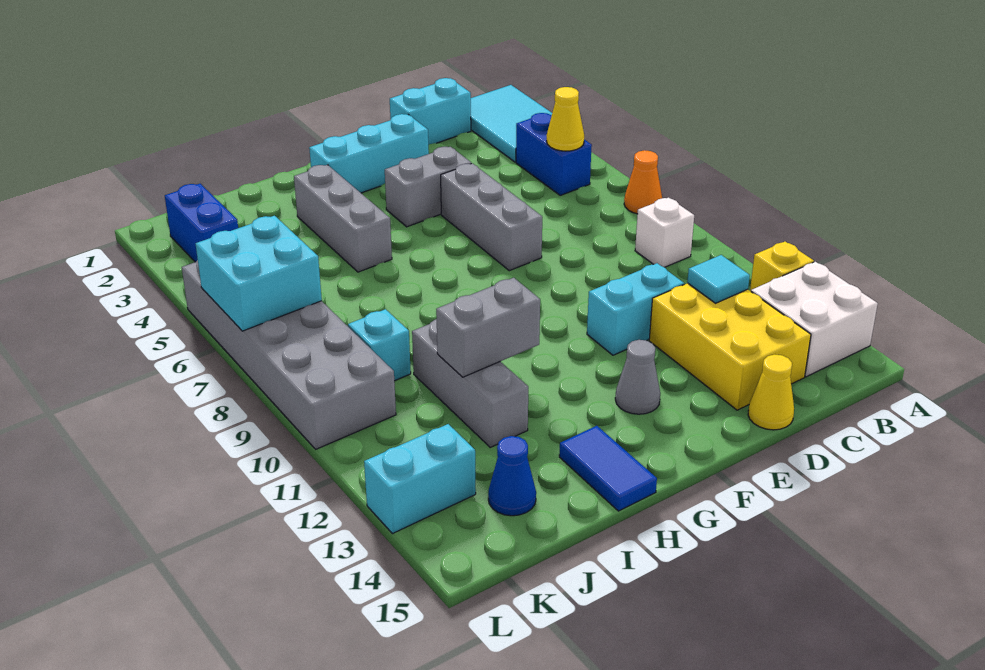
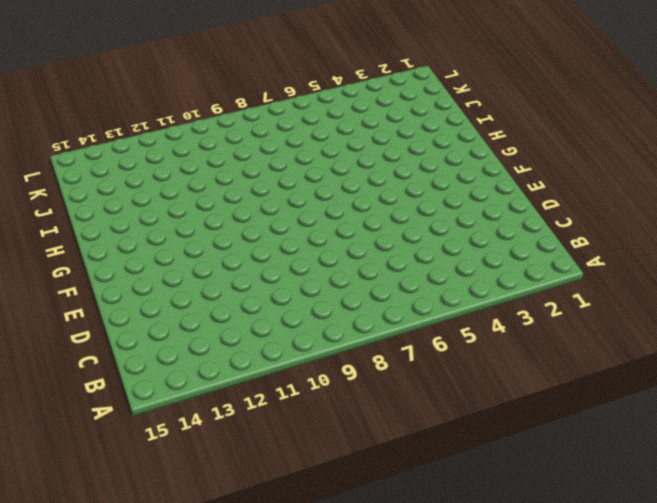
none -> cyan tile A1:B3 level 1
none -> orange cone A7 level 1
none -> yellow brick A12 level 1

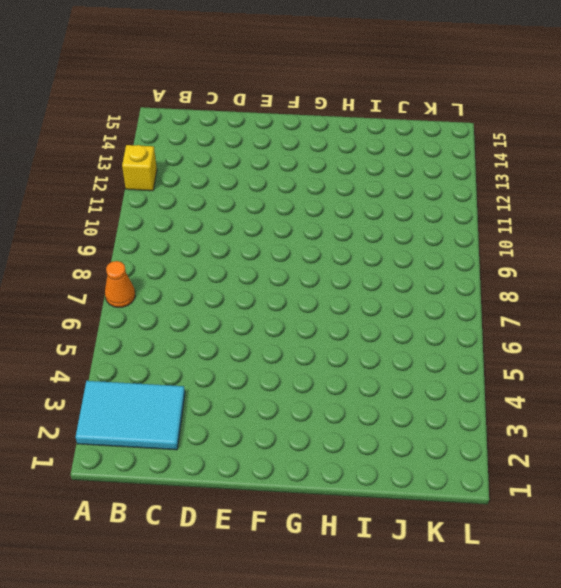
cyan tile A2:C3 level 1 -> cyan tile A1:B3 level 1
none -> white brick A13:B14 level 1
none -> blue brick B4:B5 level 1
none -> white brick B9 level 1

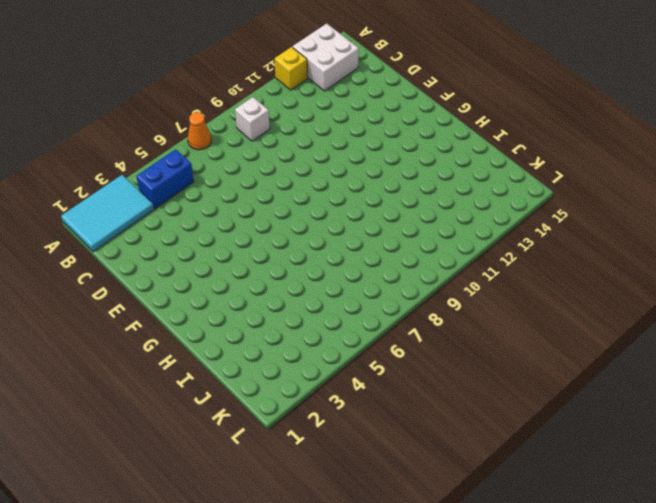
none -> cyan brick C1:D1 level 1
none -> yellow brick C12:D14 level 1
none -> cyan brick D11:E11 level 1

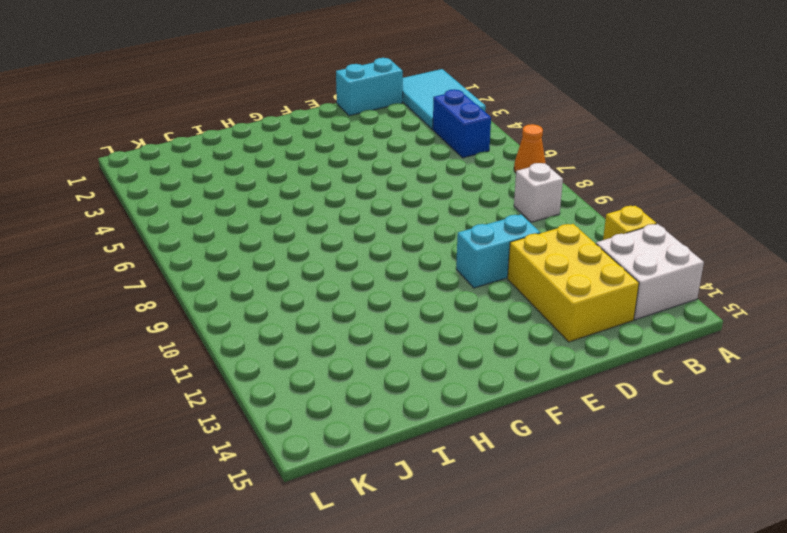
none -> yellow cone D15 level 1
none -> cyan brick E2:G2 level 1
none -> grey brick E4:F4 level 1

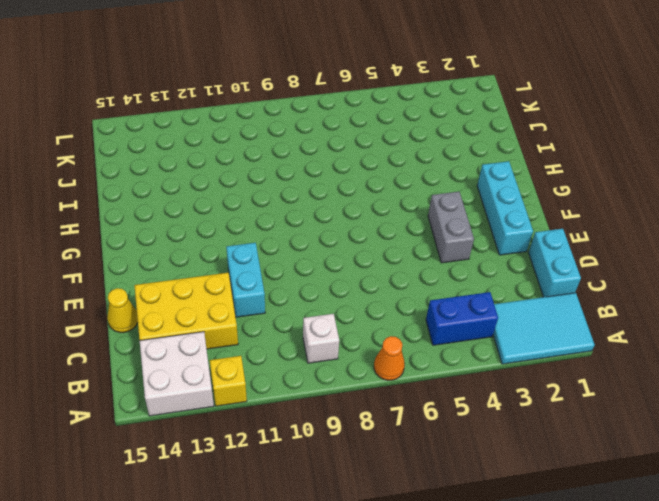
none -> grey brick E5:E7 level 1
none -> grey cone F13 level 1
none -> grey brick H3:H5 level 1

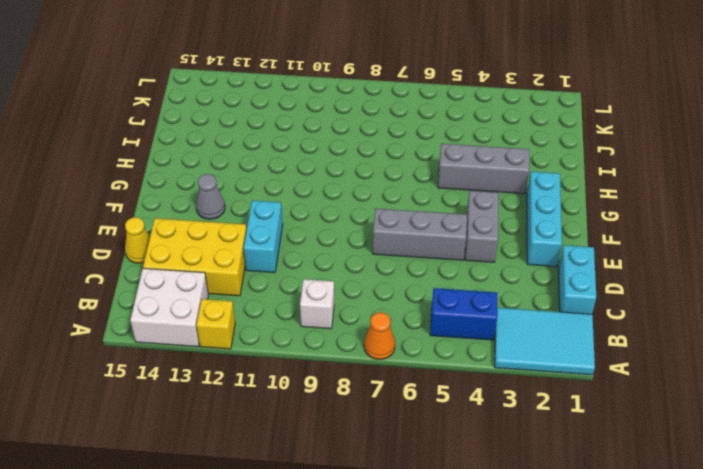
none -> blue tile H14:H15 level 1
none -> grey brick I10:I12 level 1
none -> cyan brick J9 level 1

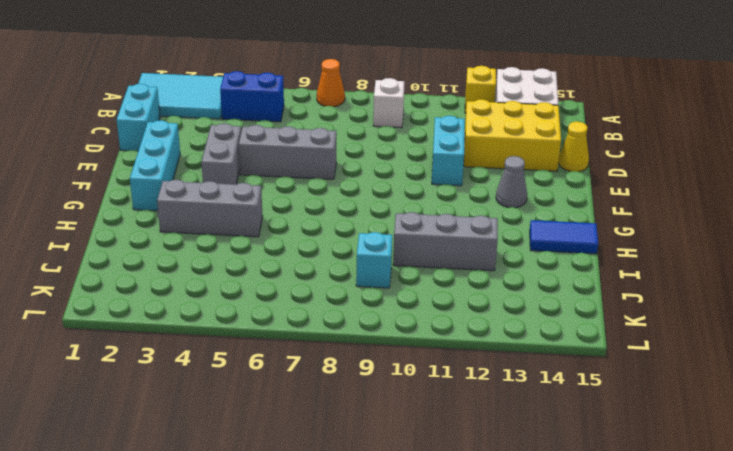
none -> blue cone J14 level 1
none -> blue brick K2:K3 level 1
none -> grey brick K5:L10 level 1

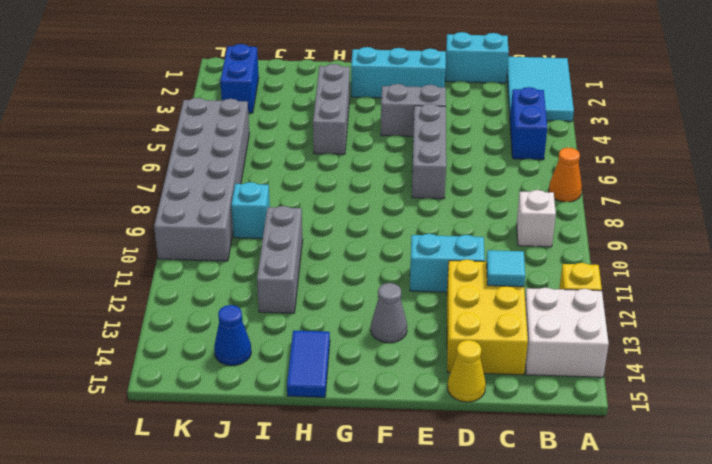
none -> cyan brick K13:L13 level 1
none -> yellow cone B5 level 2
none -> grey brick H11:I11 level 2

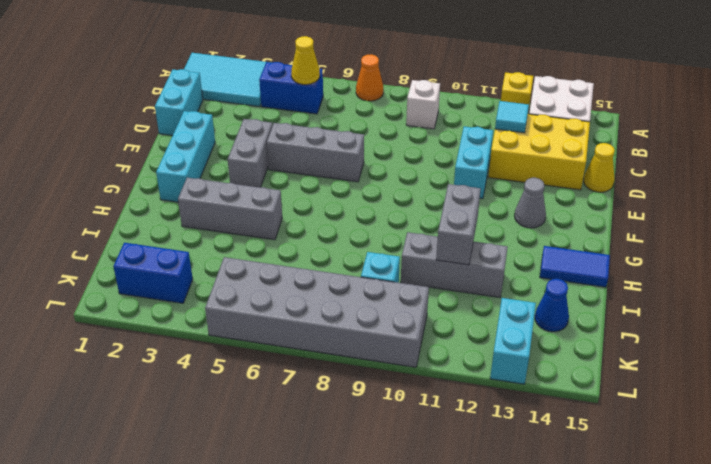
none -> cyan brick K6:L7 level 2

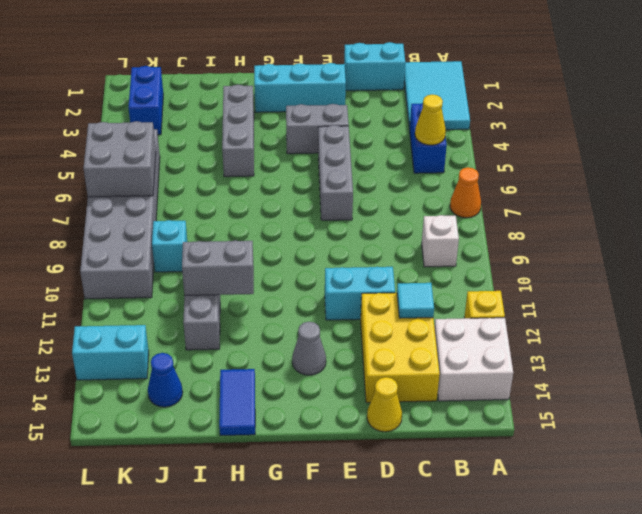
grey brick K6:L7 level 2 -> cyan brick K6:L7 level 2

